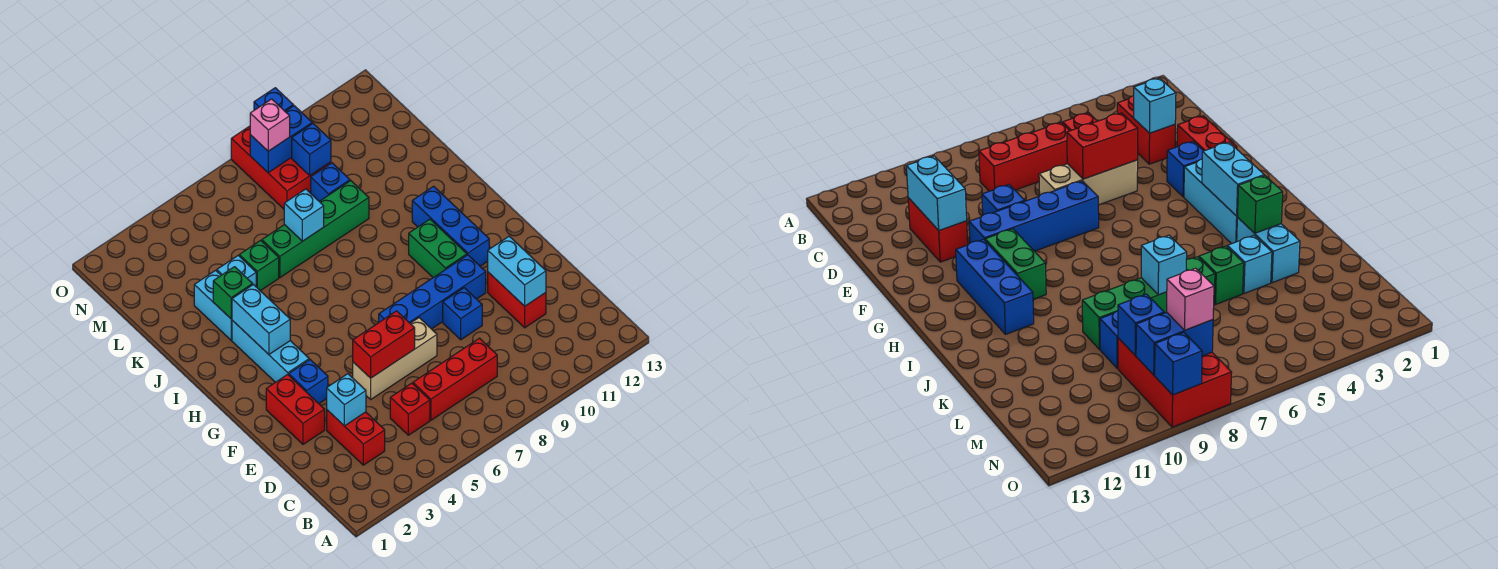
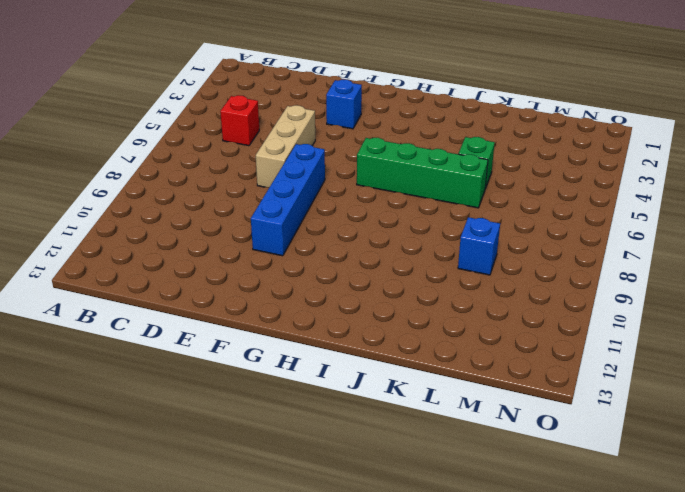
green brick H6:K6 level 1 -> green brick K6:K9 level 1
none -> red brick C3:D3 level 1
none -> red brick C6:C8 level 1
none -> red brick D11:E11 level 1

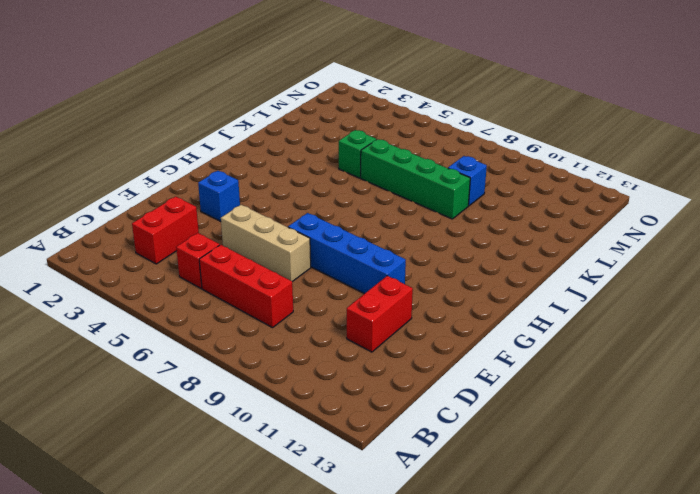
none -> red brick E2:F2 level 1
none -> blue brick E9 level 1
none -> cyan brick G3:I3 level 1

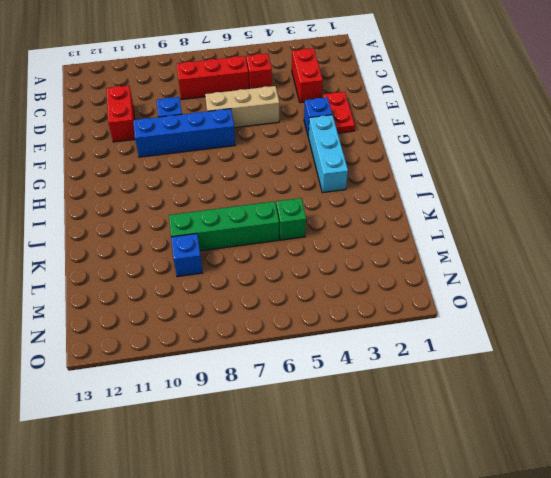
red plate E2:F2 level 1 -> red brick E2:F2 level 1
none -> green brick G10:H10 level 1
none -> blue brick G11:I11 level 1
none -> cyan brick J3:K3 level 1

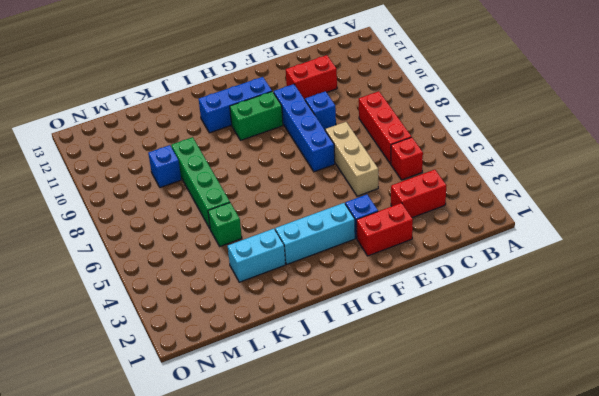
none -> cyan brick K4 level 1
none -> red brick M8:O9 level 1
none -> cyan brick D3 level 2

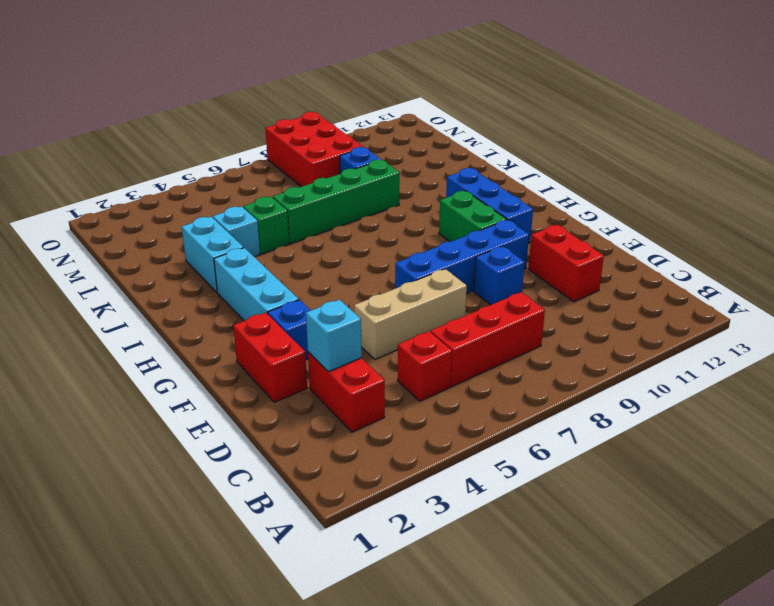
none -> cyan brick D11:E11 level 2
none -> red brick E5:E6 level 2
none -> cyan brick H3:I3 level 2

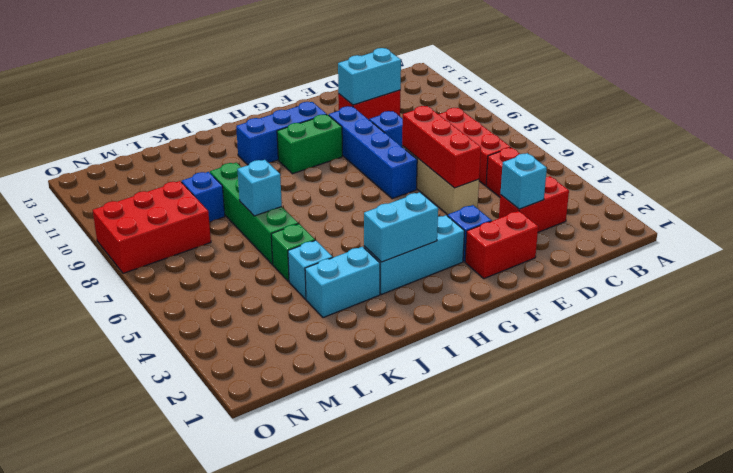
red brick E5:E7 level 2 -> red brick E5:E6 level 2
none -> green brick J3 level 2
none -> blue brick M9 level 2
none -> blue brick N8:N9 level 2

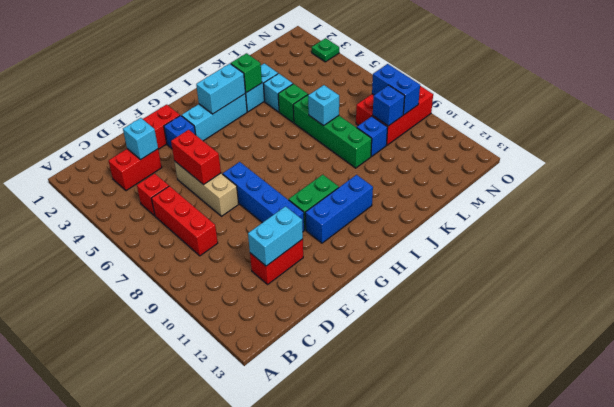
green plate O3 level 1 -> none
none -> blue brick E9 level 1
none -> blue brick O9 level 2
none -> pink brick N8 level 3

